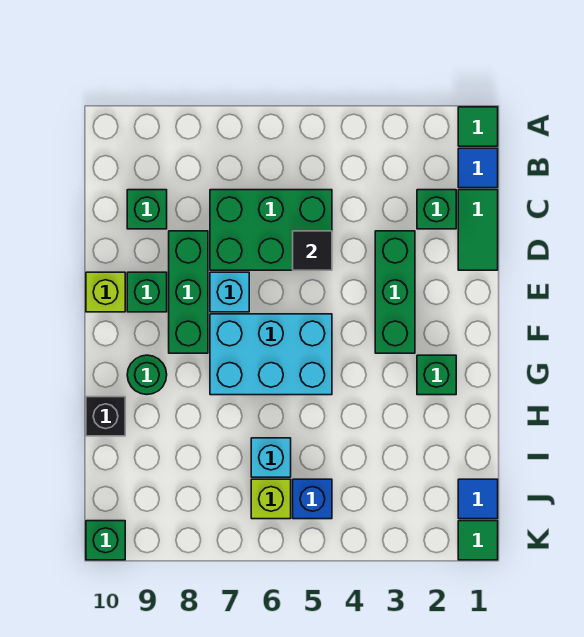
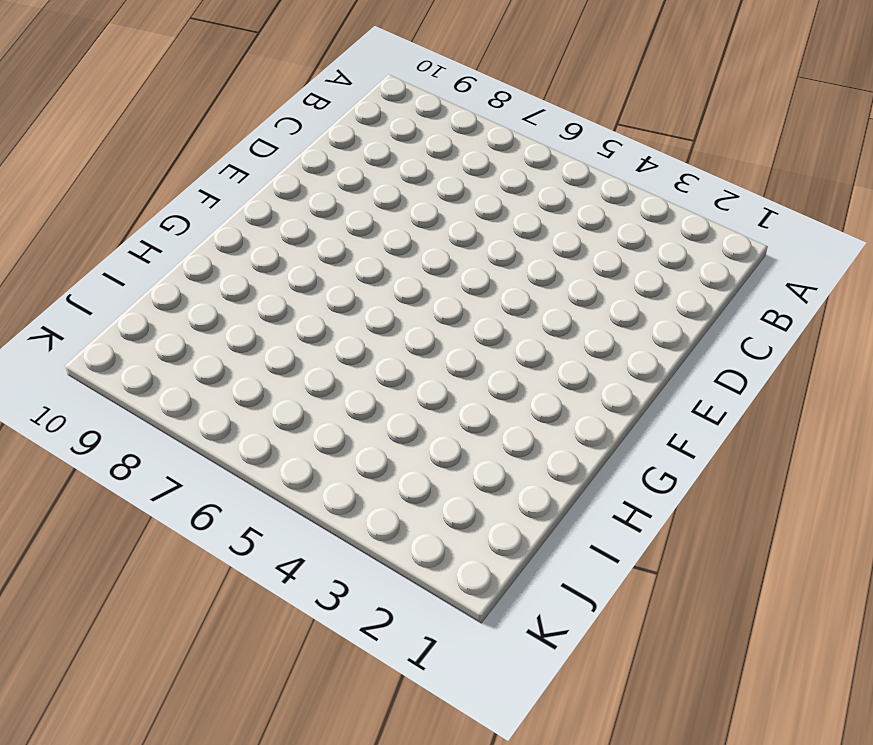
none -> green tile A1 level 1
none -> blue tile B1 level 1
none -> green tile C1:D1 level 1

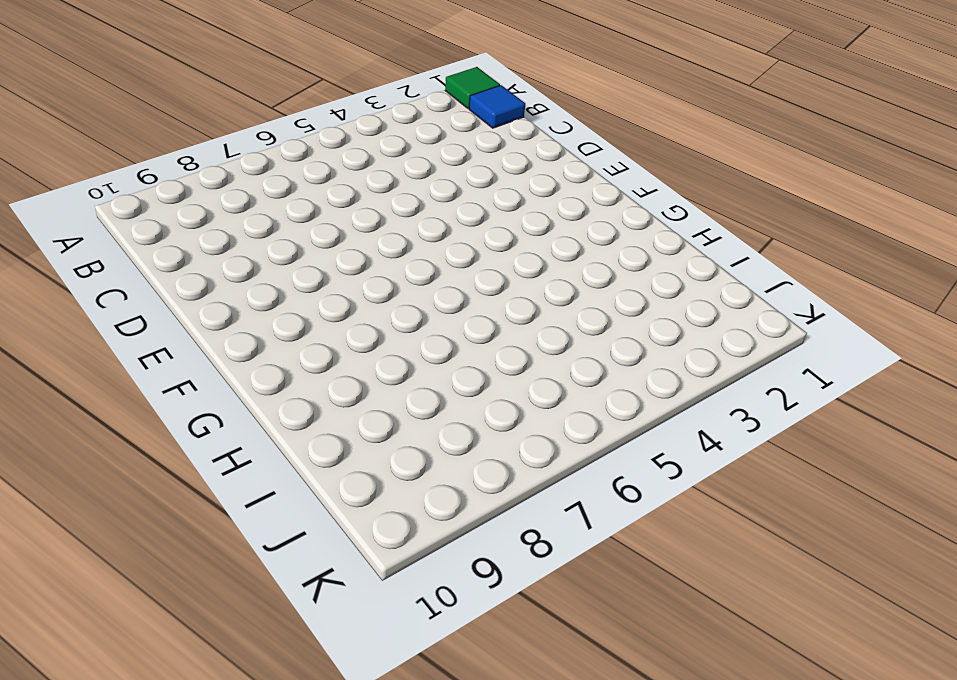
none -> green tile C1:D1 level 1
none -> green brick C2 level 1
none -> green brick C5:D7 level 1

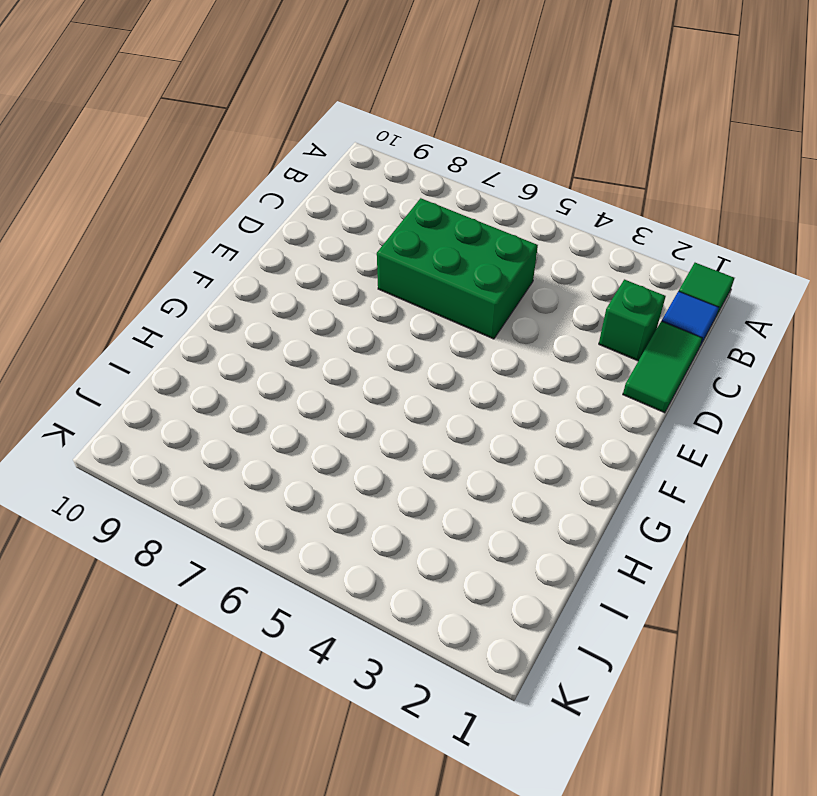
none -> green brick C9 level 1
none -> green brick D3:F3 level 1
none -> green brick D8:F8 level 1

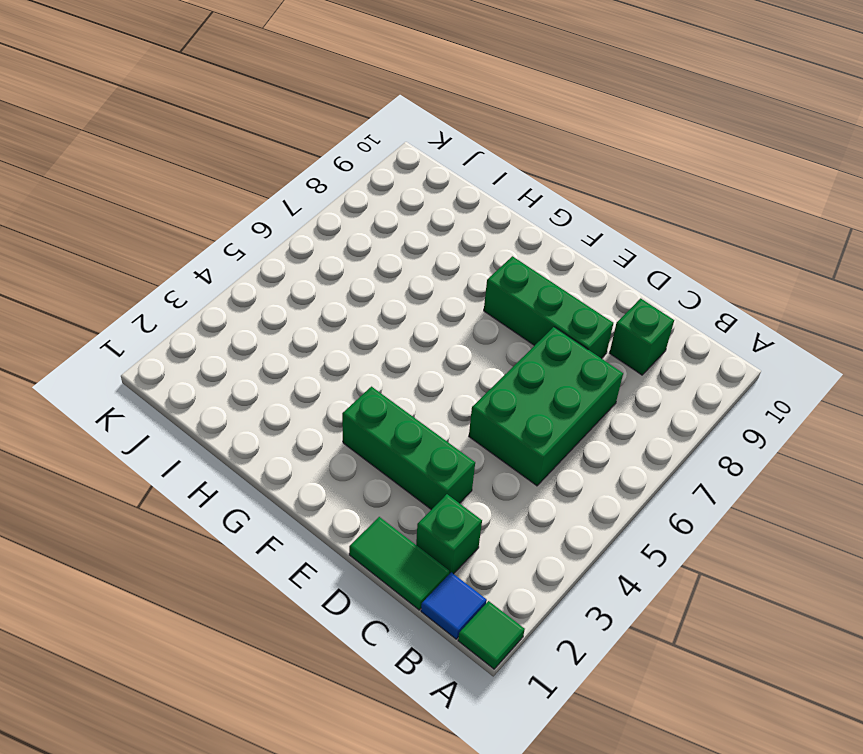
none -> cyan brick E7 level 1
none -> green brick E9 level 1
none -> lime brick E10 level 1

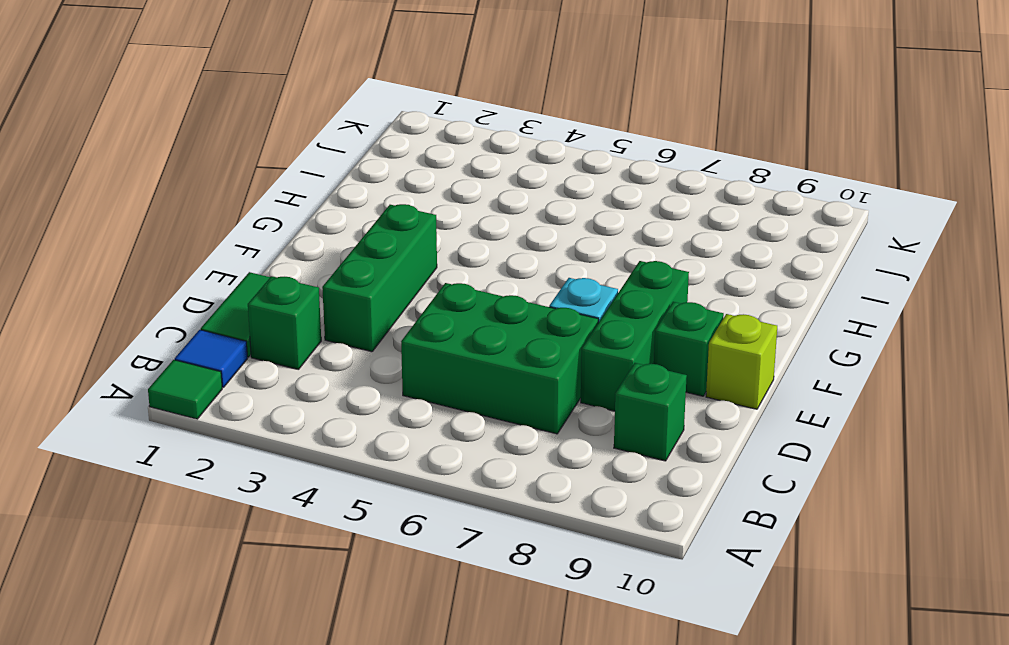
none -> cyan brick F5:G7 level 1
none -> green brick G2 level 1
none -> green round brick G9 level 1

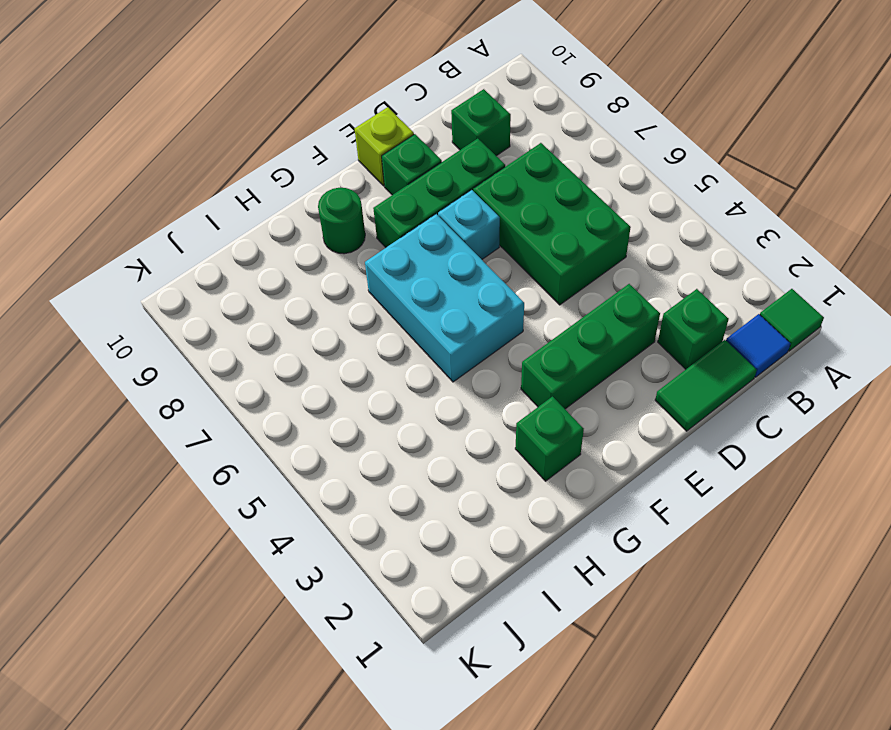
none -> black brick H10 level 1
none -> cyan brick I6 level 1
none -> blue tile J1 level 1

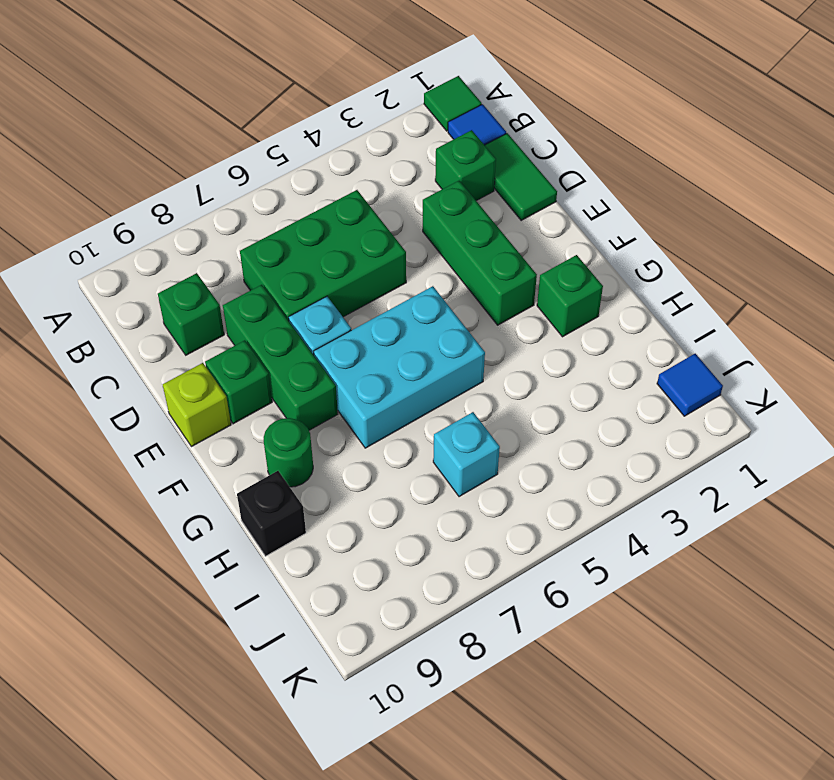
none -> blue brick J5 level 1
none -> lime brick J6 level 1
none -> green tile K1 level 1

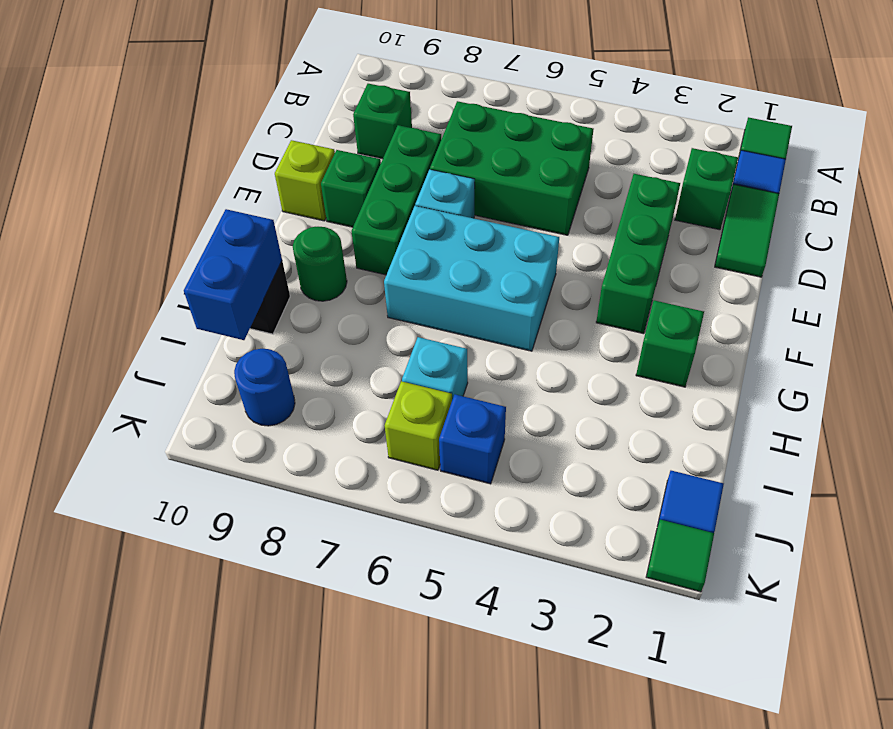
blue brick H10:I10 level 2 -> none
blue round brick J9 level 1 -> none
none -> green brick K10 level 1
none -> black tile D5 level 2

